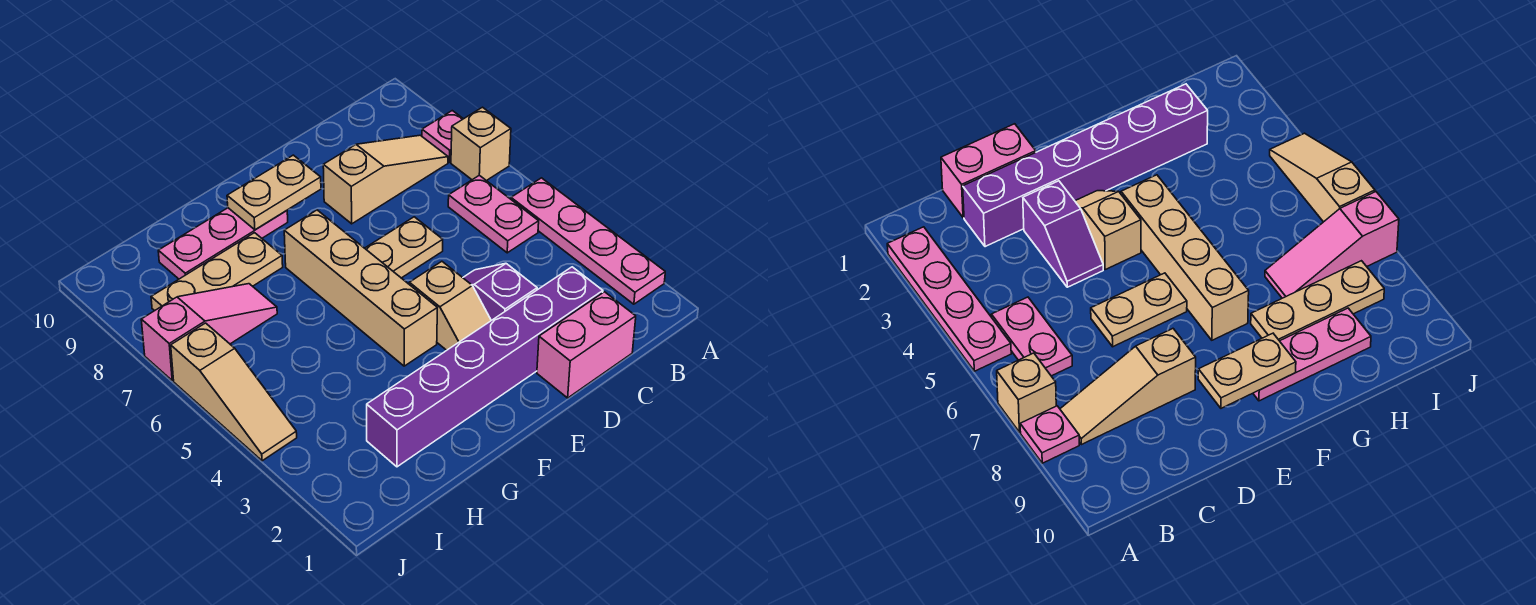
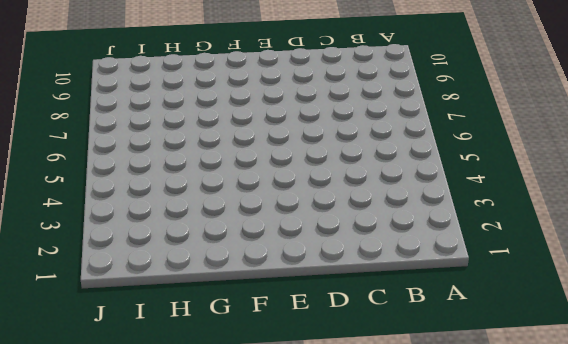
none -> pink plate A2:A5 level 1
none -> tan brick A7 level 1
none -> pink plate A8 level 1

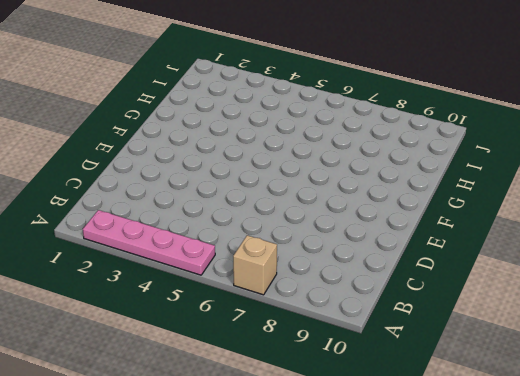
none -> pink plate A8 level 1
none -> pink plate B5:B6 level 1
none -> tan slope B8:D8 level 1 top D

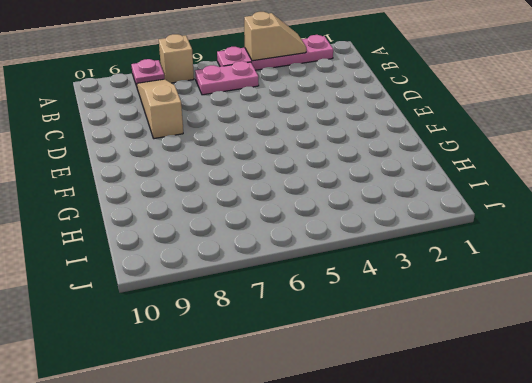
tan slope A3:A4 level 2 top 4 -> tan slope E3:E4 level 1 top 4
none -> pink brick C1:D1 level 1
none -> purple brick C2:H2 level 1
none -> purple slope D3:D4 level 1 top 3

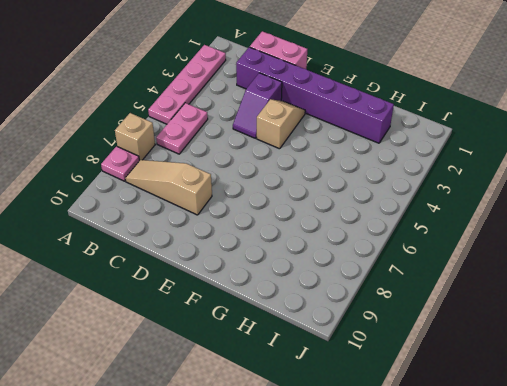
none -> tan plate D6:E6 level 1
none -> tan brick F4:F7 level 1
none -> pink plate F9:H9 level 1

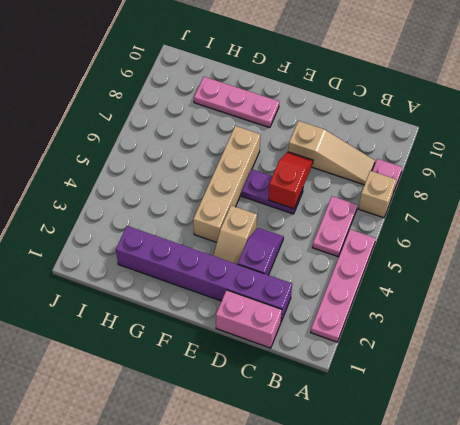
purple plate D6:E6 level 1 -> tan plate D6:E6 level 1
red slope D6:D7 level 2 top 6 -> none
none -> tan plate G8:I8 level 1
none -> pink slope H7:J7 level 1 top J
none -> tan slope J4:J6 level 1 top 6

